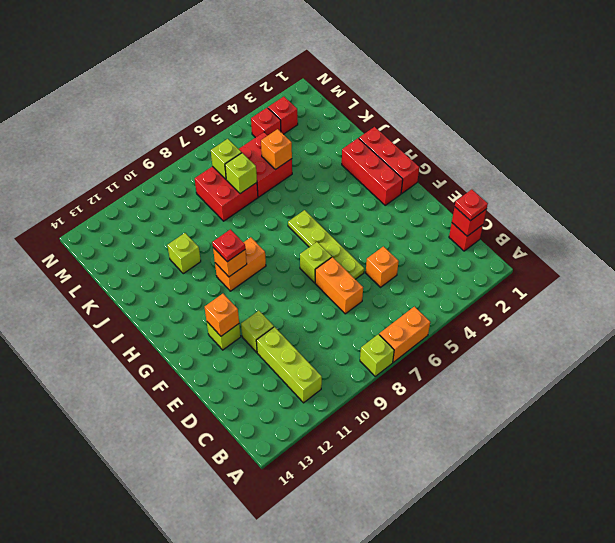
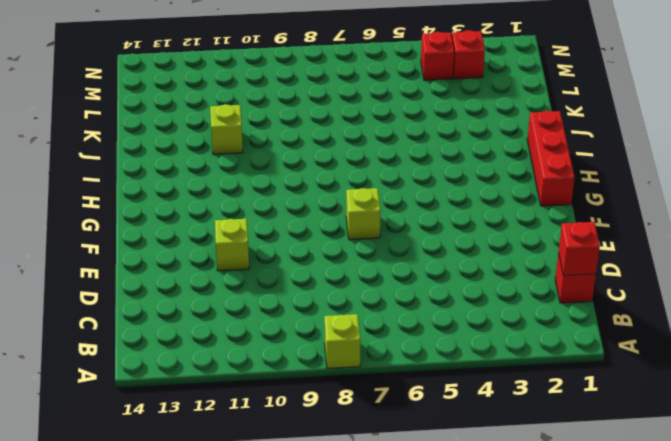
none -> orange brick A6:A7 level 1
none -> lime brick B11:D11 level 1
none -> orange brick D5 level 1

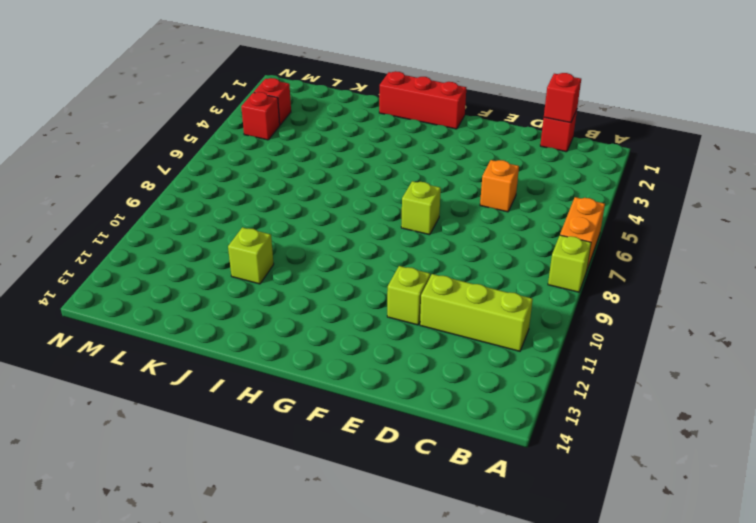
none -> orange brick D7:E7 level 1
none -> lime plate E6:H6 level 1
none -> lime brick F12 level 1

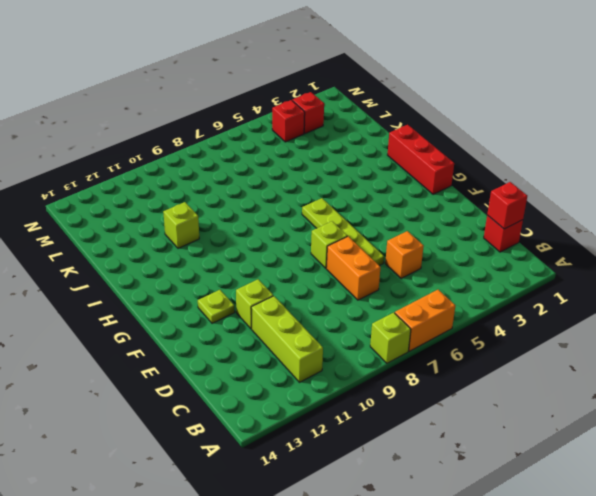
lime plate F12 level 1 -> lime brick F12 level 1
none -> red brick G2:I2 level 1
none -> orange brick H9:H10 level 1
none -> red brick K5:L6 level 1

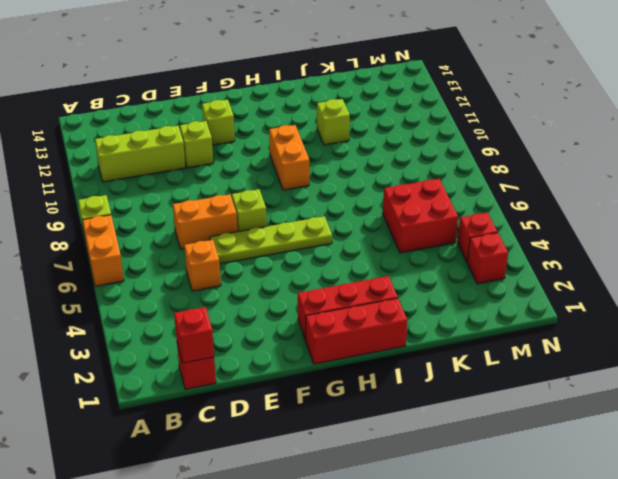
none -> red brick K7:L8 level 1
none -> orange brick F12 level 2
none -> orange brick H10 level 2

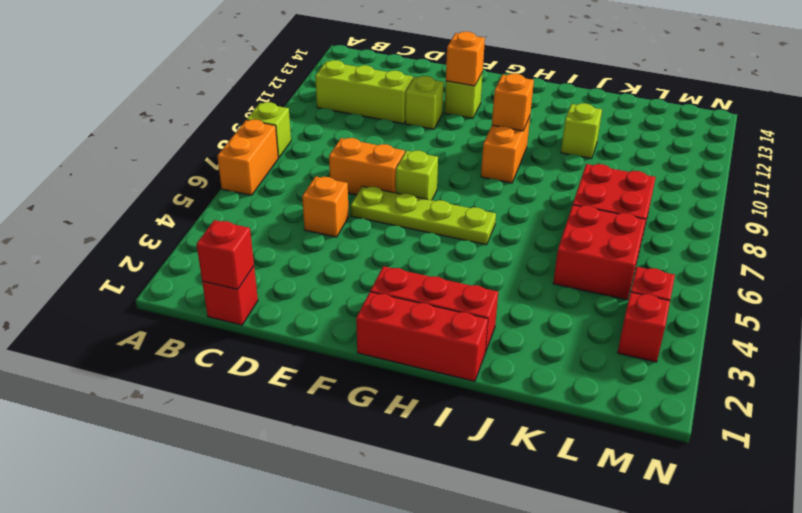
none -> orange brick K5 level 2
none -> lime brick K7 level 2
none -> lime brick L7 level 2

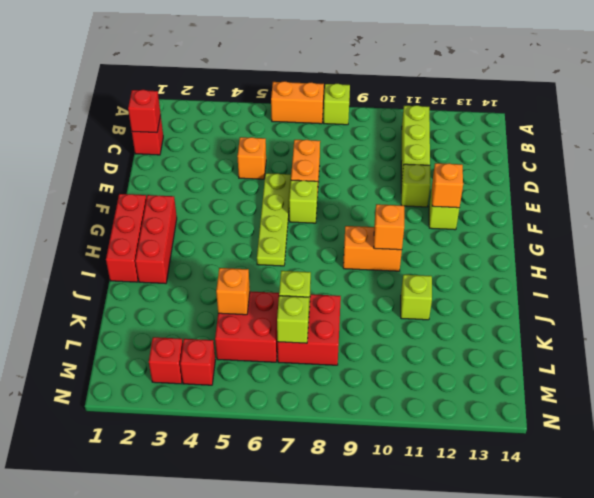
none -> red plate C1 level 3
none -> red plate H10 level 3

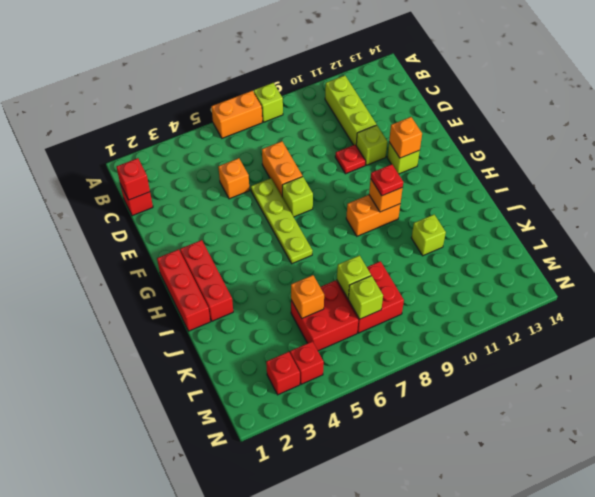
red plate E10 level 1 -> red plate C1 level 3

